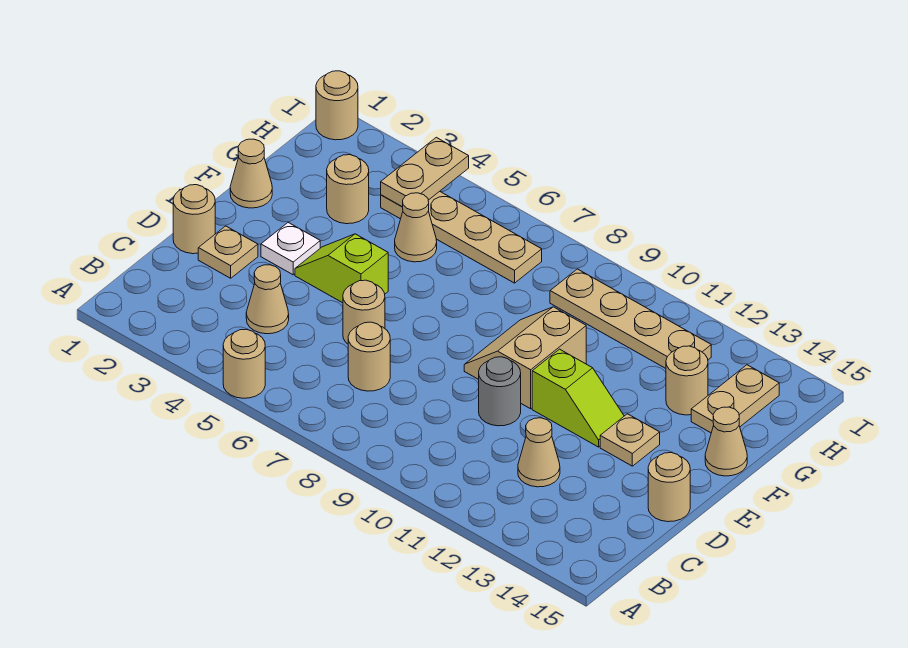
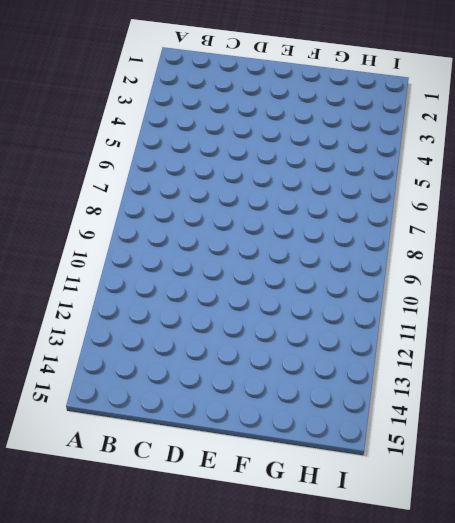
none -> tan round brick A5 level 1
none -> tan cone C4 level 1
none -> tan round brick C7 level 1

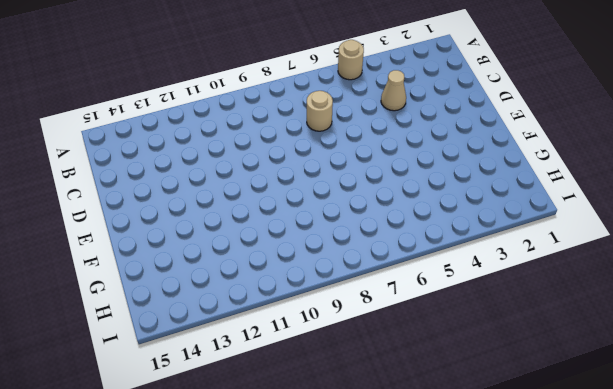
none -> tan cone C12 level 1
none -> tan round brick D1 level 1
none -> tan plate D2 level 1

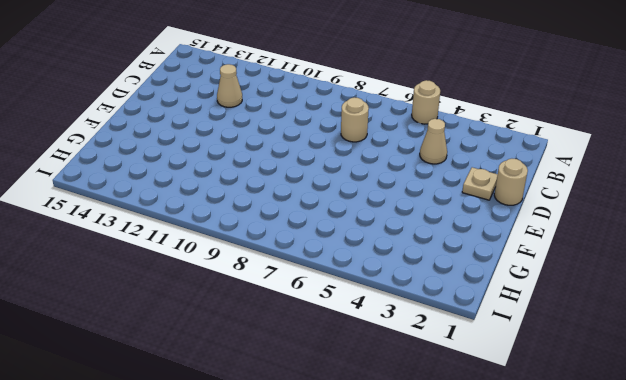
none -> tan round brick D6 level 1
none -> grey round brick D10 level 1
none -> tan round brick D15 level 1

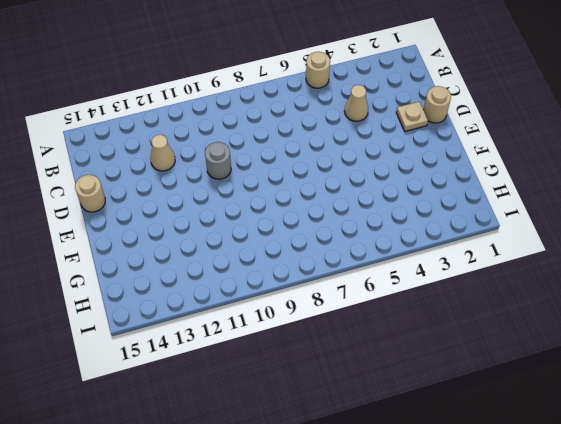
none -> tan round brick C7 level 1
none -> tan round brick D6 level 1
none -> white plate E3 level 1

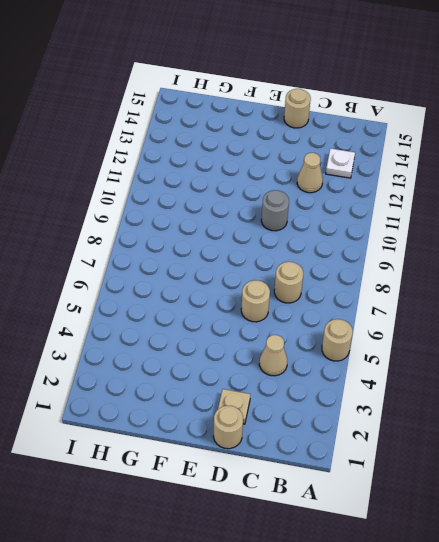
white plate B13 level 1 -> white plate E3 level 1
none -> lime slope E4:E5 level 1 top 5
none -> tan slope E9:F10 level 1 top 10
none -> lime slope E11:E12 level 1 top 11

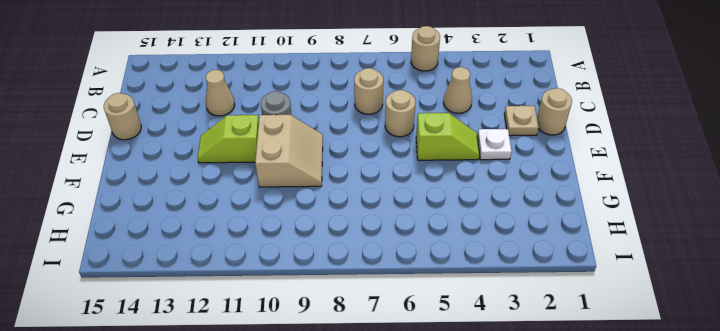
none -> tan plate E13 level 1
none -> tan cone F1 level 1
none -> tan cone F15 level 1

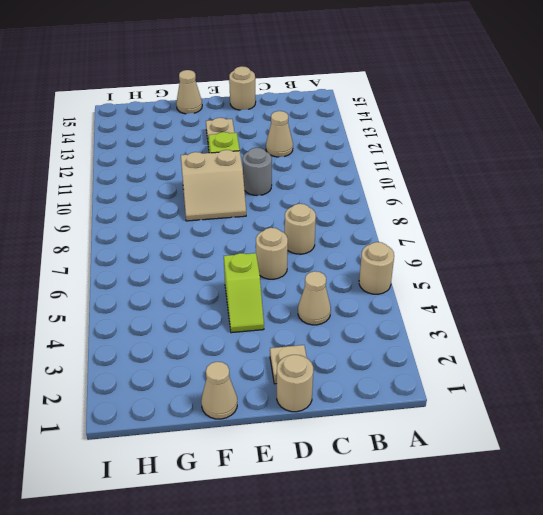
none -> white plate E3 level 1
none -> tan round brick G3 level 1
none -> tan cone G5 level 1

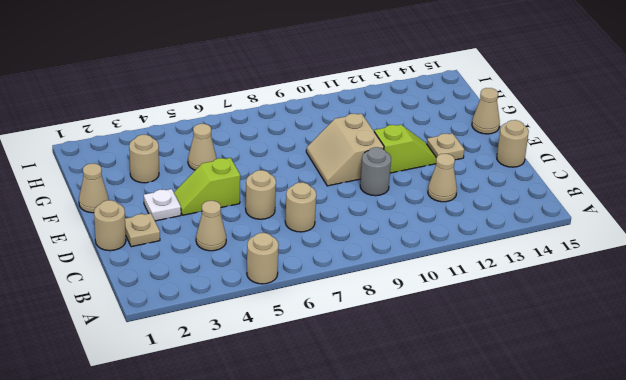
none -> tan round brick G13 level 1
none -> tan plate G14:H14 level 1
none -> tan plate H4:H7 level 1

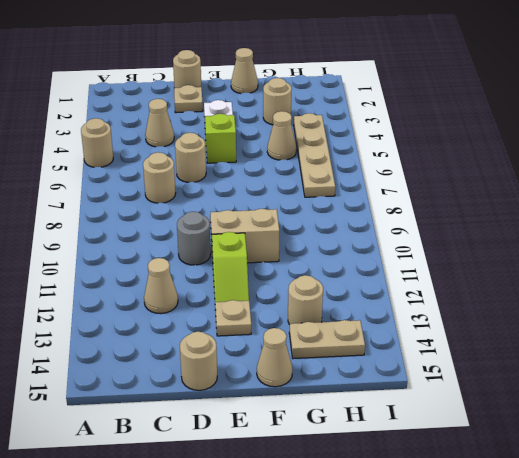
none -> tan plate H9:H12 level 1
none -> tan round brick I1 level 1
none -> tan plate H4:I4 level 2

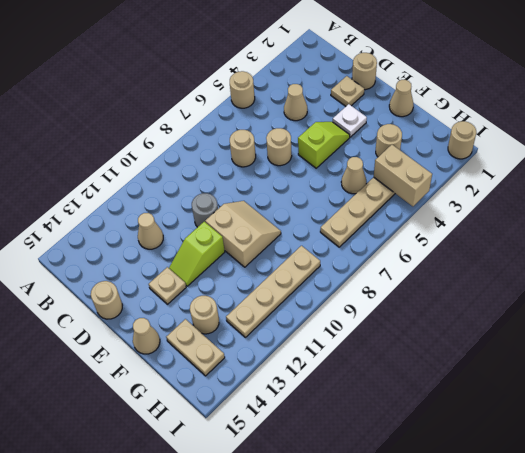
tan brick H4:I4 level 2 -> tan plate H4:I4 level 2

